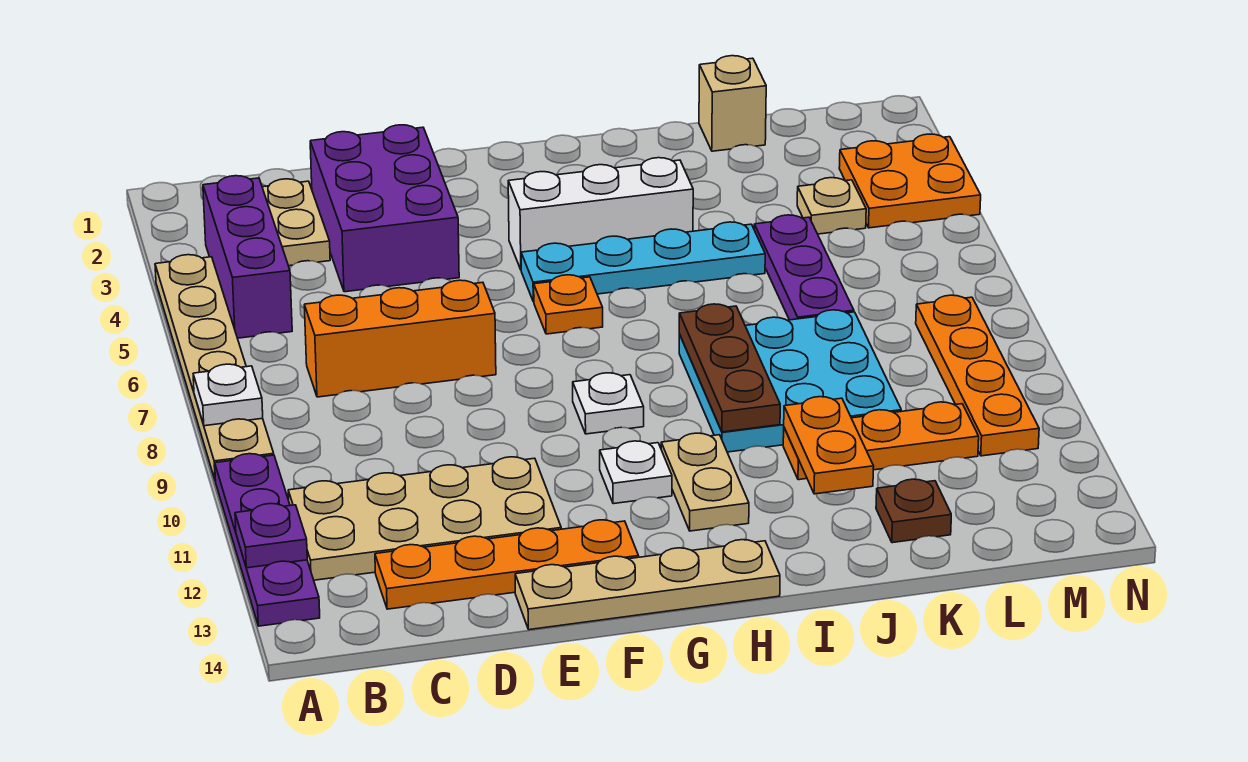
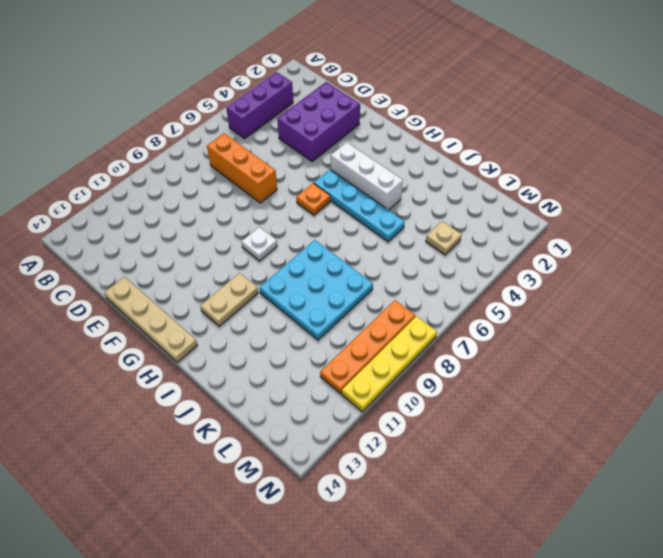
yellow plate N8:N11 level 1 -> none
none -> tan plate A4:A9 level 1
none -> purple plate A10:A13 level 1
none -> tan plate B11:E12 level 1

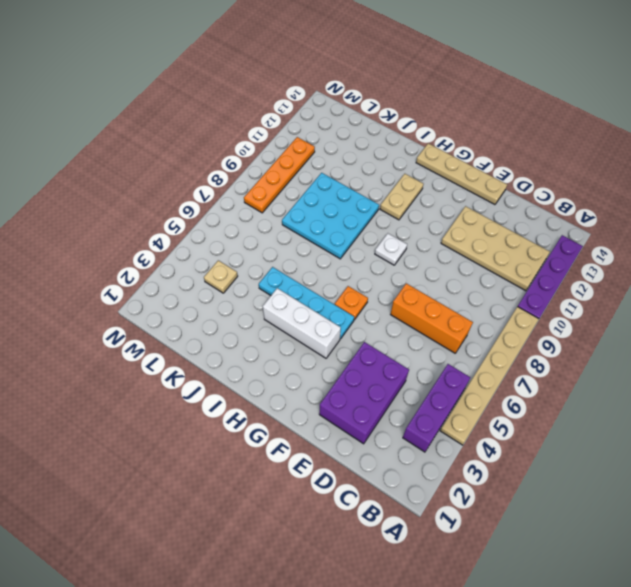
none -> tan plate C2:C3 level 1
none -> orange plate C13:F13 level 1
none -> white plate G11 level 1

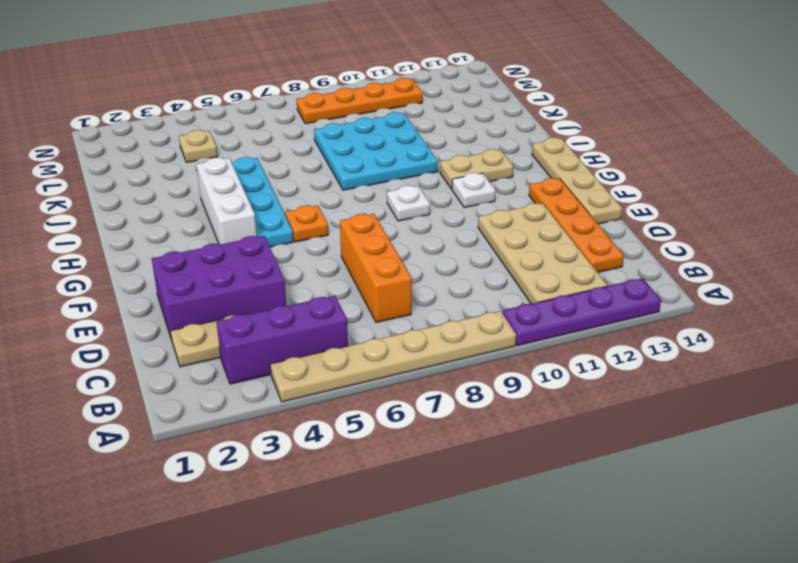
none -> orange plate J11:L11 level 1
none -> tan brick K1 level 1
none -> purple plate K5:K7 level 1

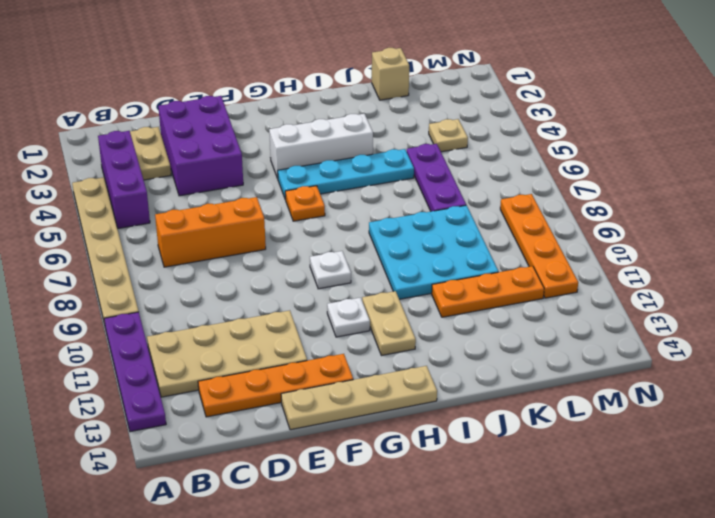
none -> brown plate K13 level 1
none -> orange plate M3:N4 level 1
none -> white plate A8 level 2

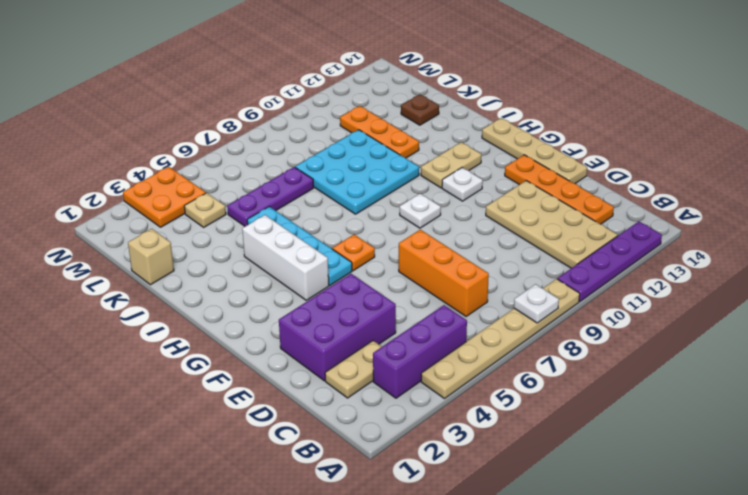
none -> orange plate M8:M11 level 1
none -> purple plate A12 level 2
none -> brown plate I8:I10 level 2

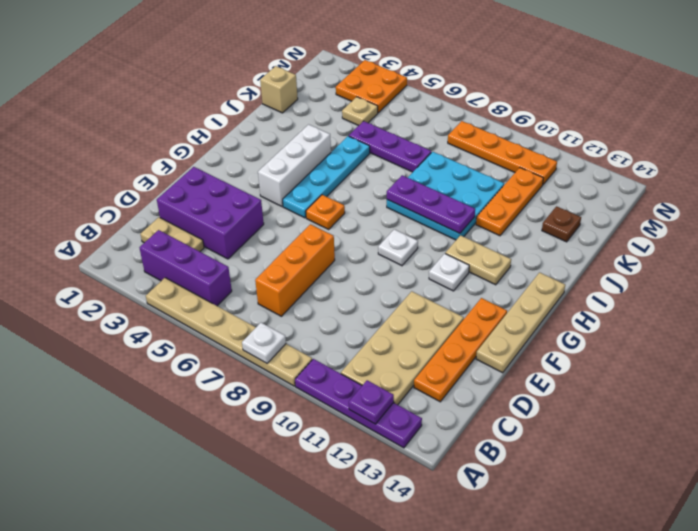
purple plate I8:I10 level 2 -> brown plate I8:I10 level 2
none -> orange plate J11:J12 level 2

